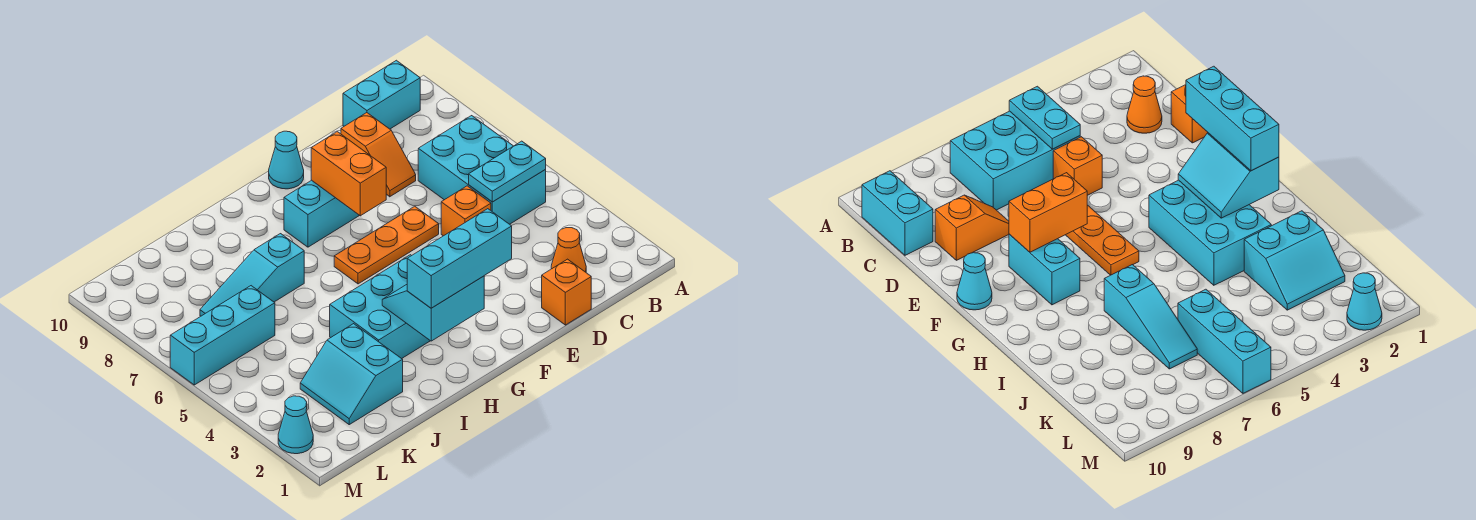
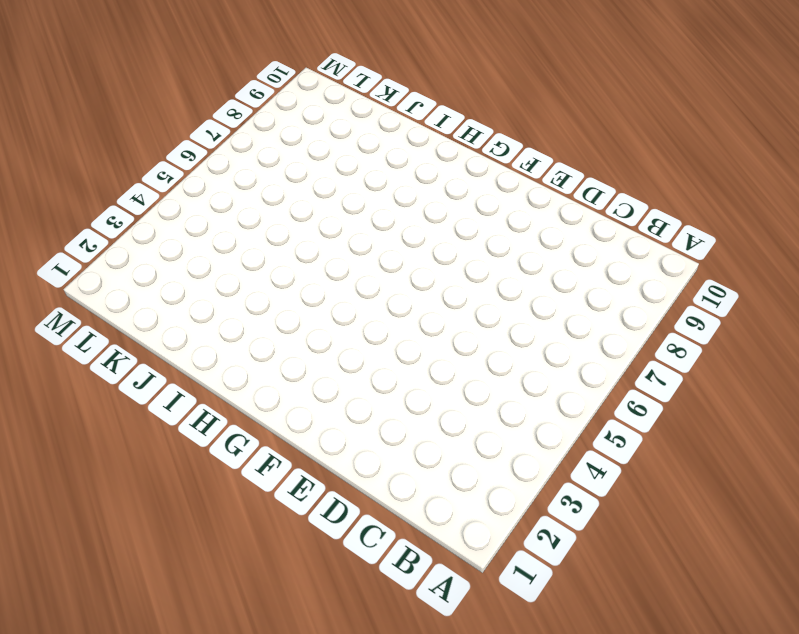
none -> cyan brick B5:C7 level 1
none -> cyan brick B10:C10 level 1
none -> orange cone C2 level 1

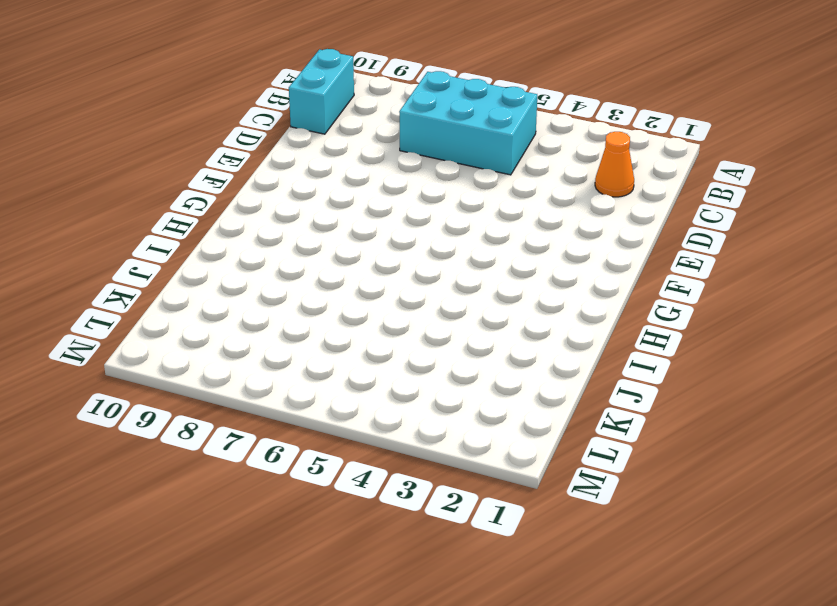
none -> orange brick D1 level 1
none -> orange brick D5 level 1
none -> orange slope D8:D9 level 1 top 9

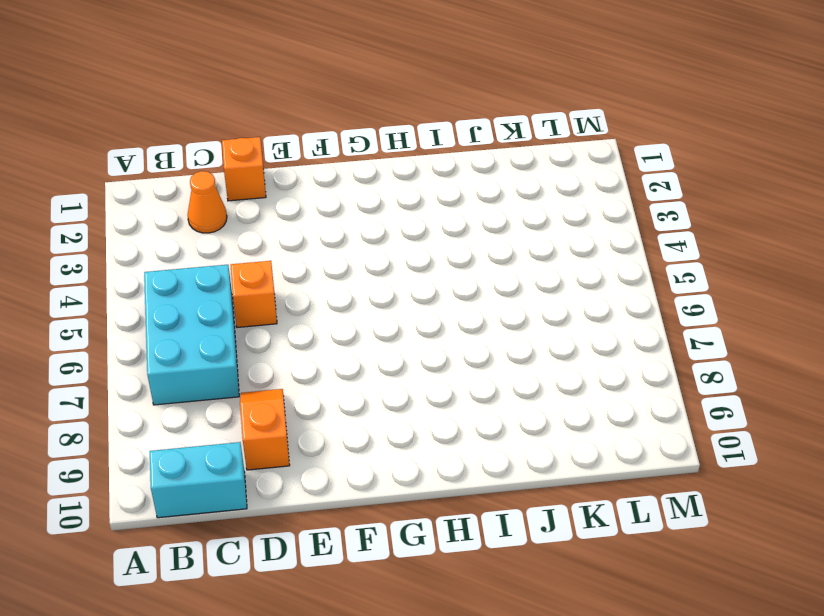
none -> orange plate E6:G6 level 1
none -> cyan brick F8:G8 level 1
none -> cyan cone F10 level 1

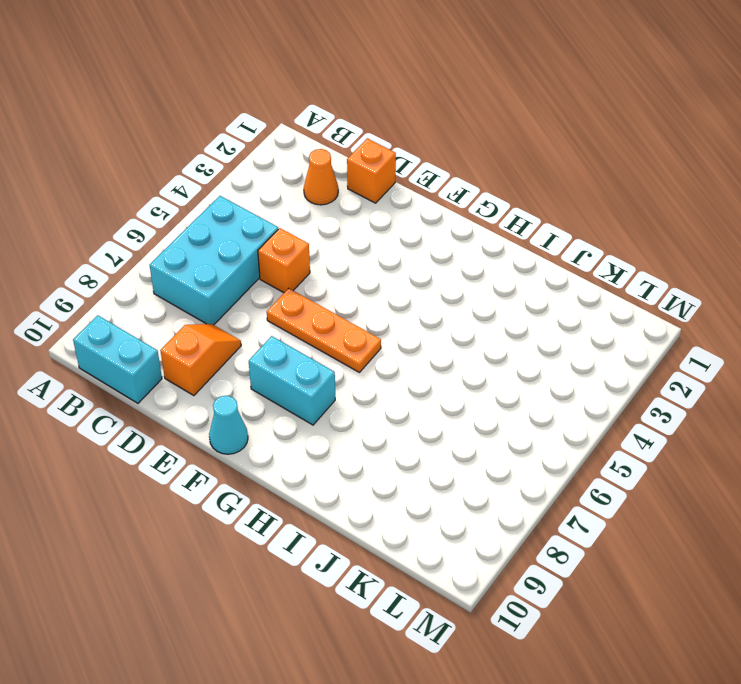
none -> cyan brick G3:I4 level 1
none -> cyan slope I7:K7 level 1 top I
none -> cyan slope J2:K3 level 1 top J

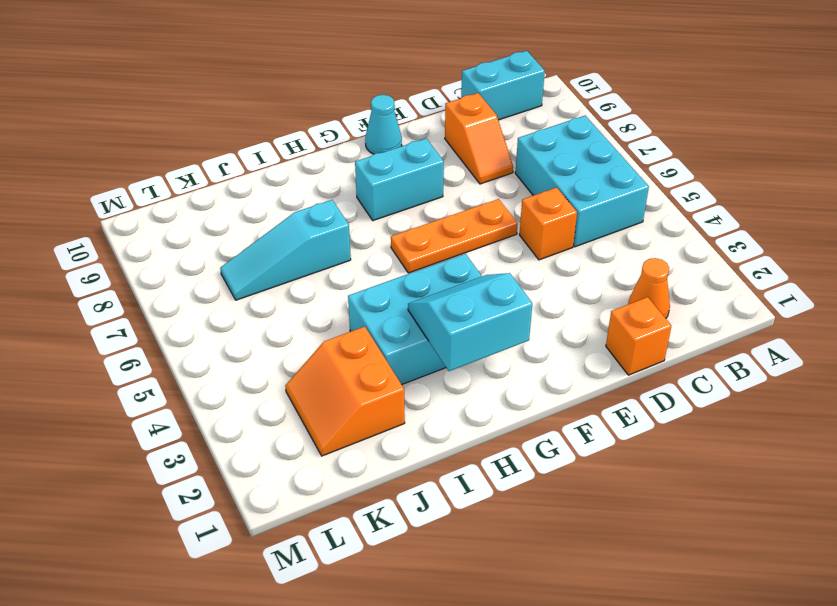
orange slope J2:K3 level 1 top J -> cyan slope J2:K3 level 1 top J
none -> cyan brick K6:M6 level 1
none -> cyan cone M2 level 1
none -> cyan plate B5:C5 level 2

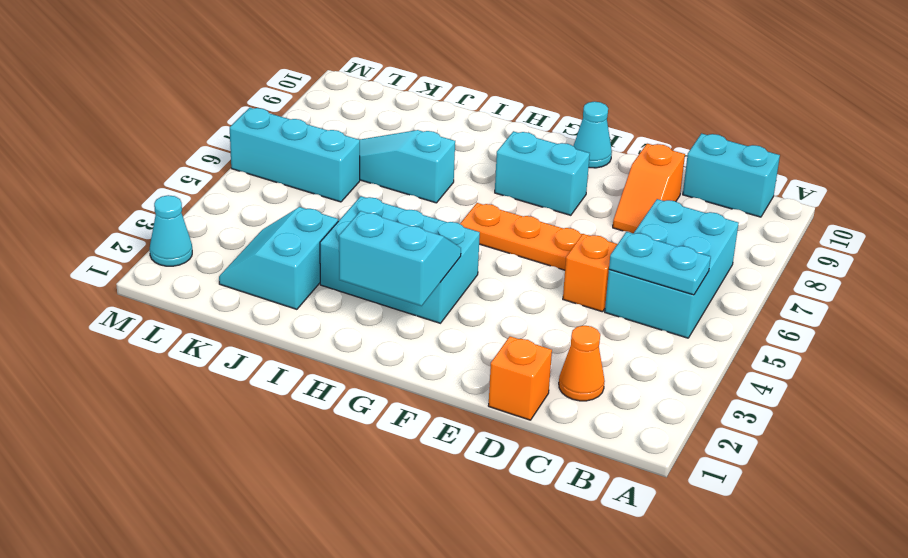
none -> orange brick F7:F8 level 2
none -> cyan brick F2:H2 level 3

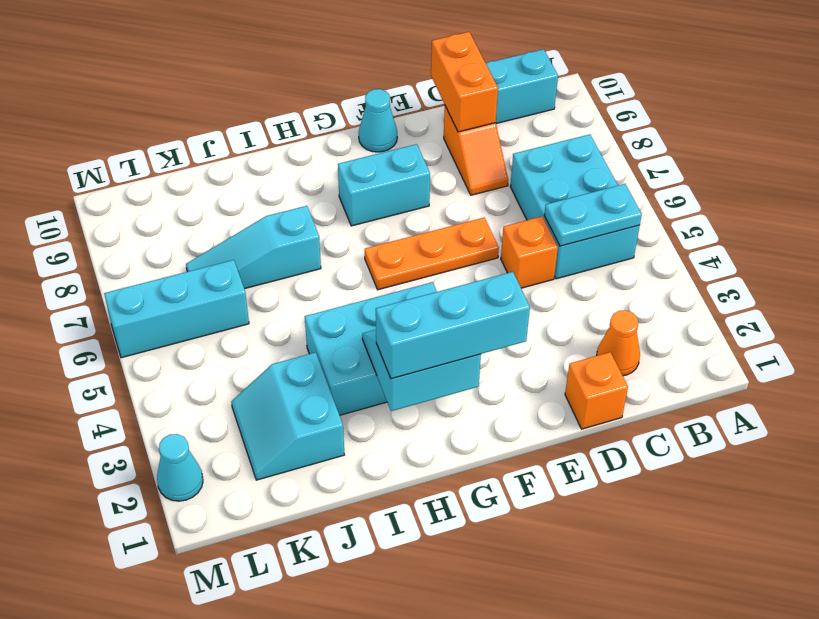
orange brick D9:D10 level 2 -> orange brick F7:F8 level 2

